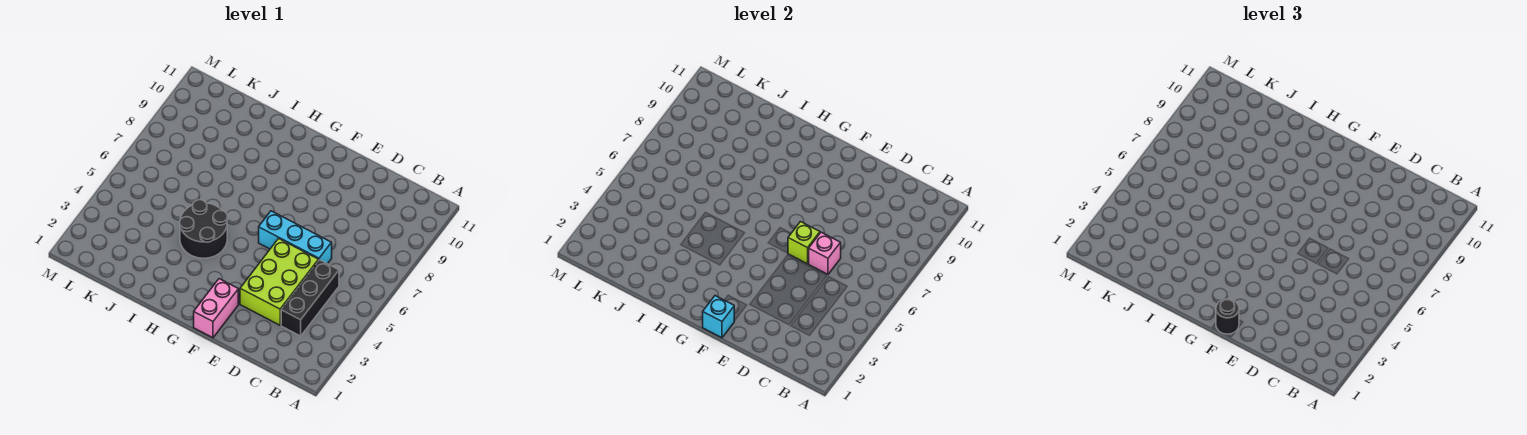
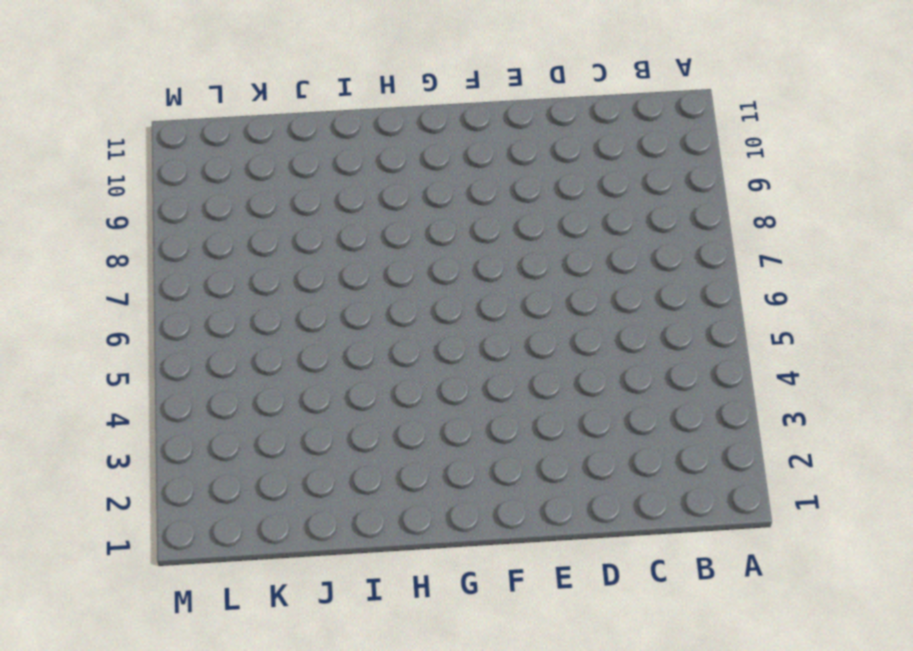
none -> black brick C3:C5 level 1
none -> lime brick D3:E5 level 1

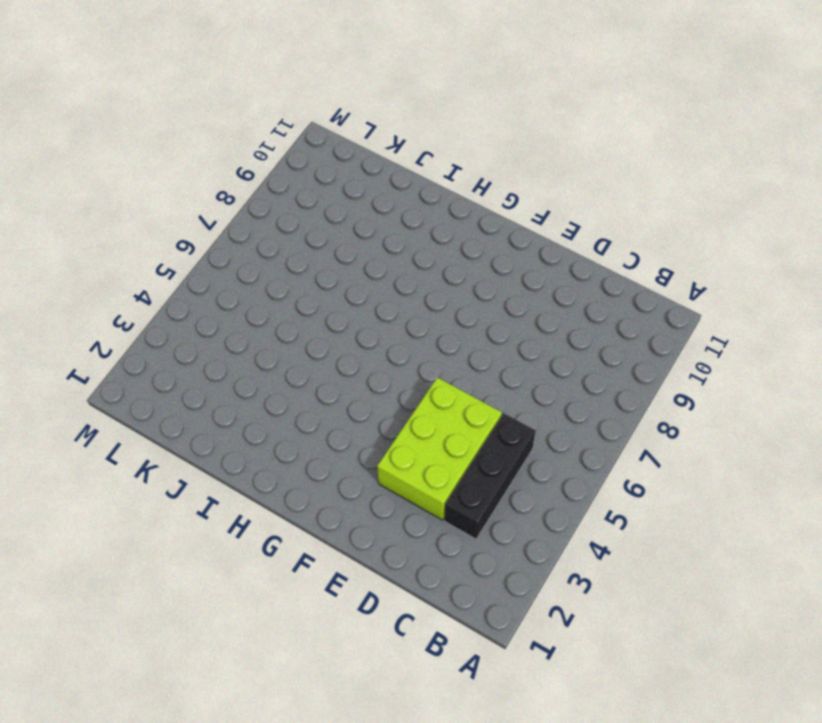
none -> cyan brick D6:F6 level 1
none -> pink brick F1:F2 level 1

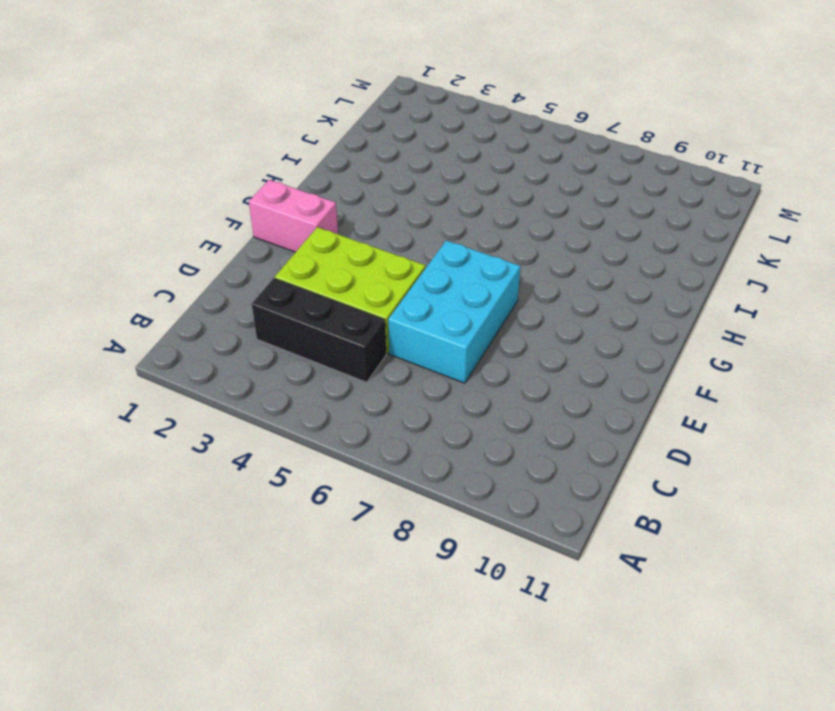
cyan brick D6:F7 level 1 -> cyan brick D6:F6 level 1
none -> black round brick H4:I5 level 1
none -> pink brick D6 level 2

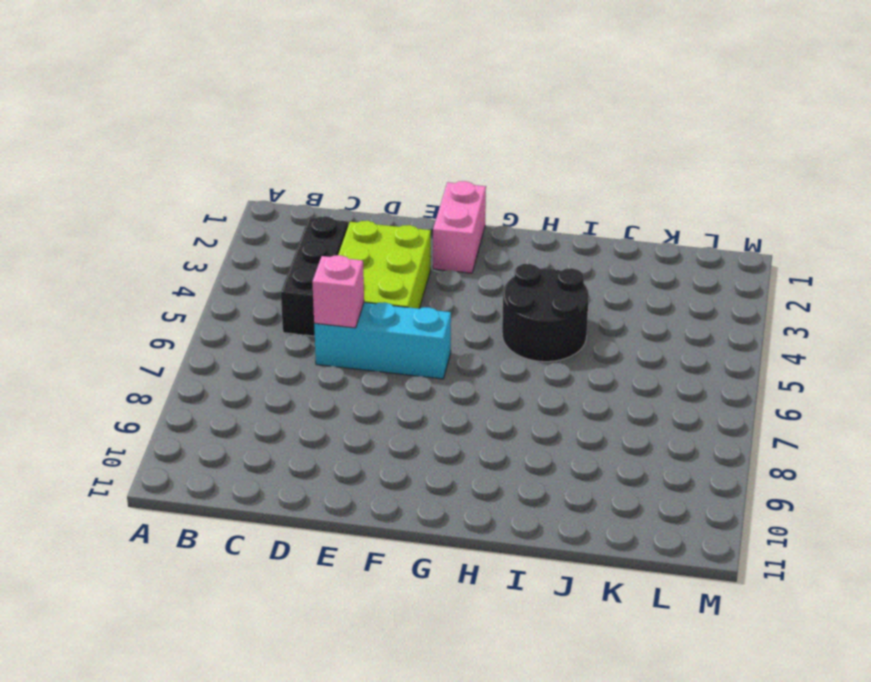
none -> lime brick E6 level 2
none -> cyan brick F1 level 2

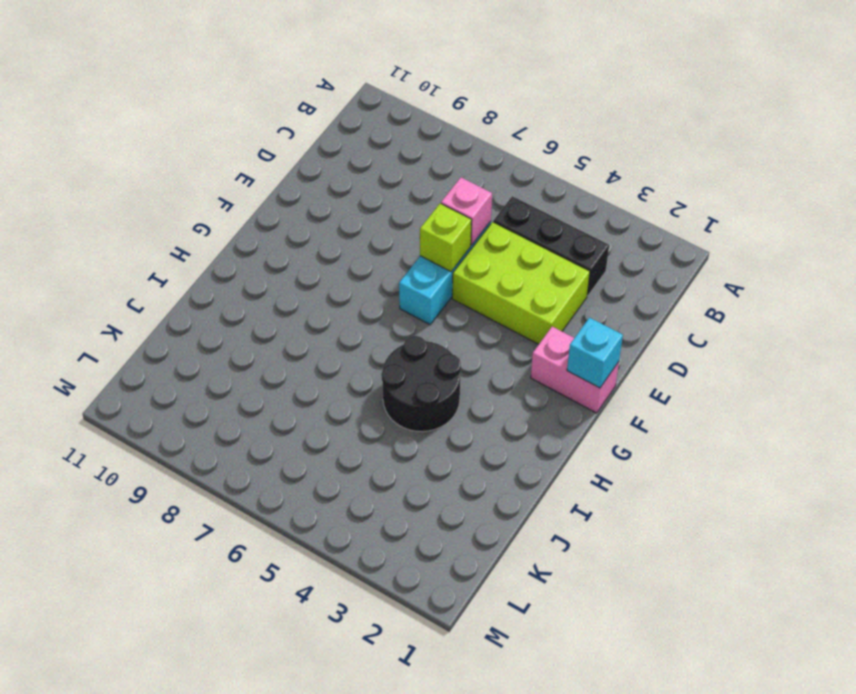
none -> black round brick F1 level 3

